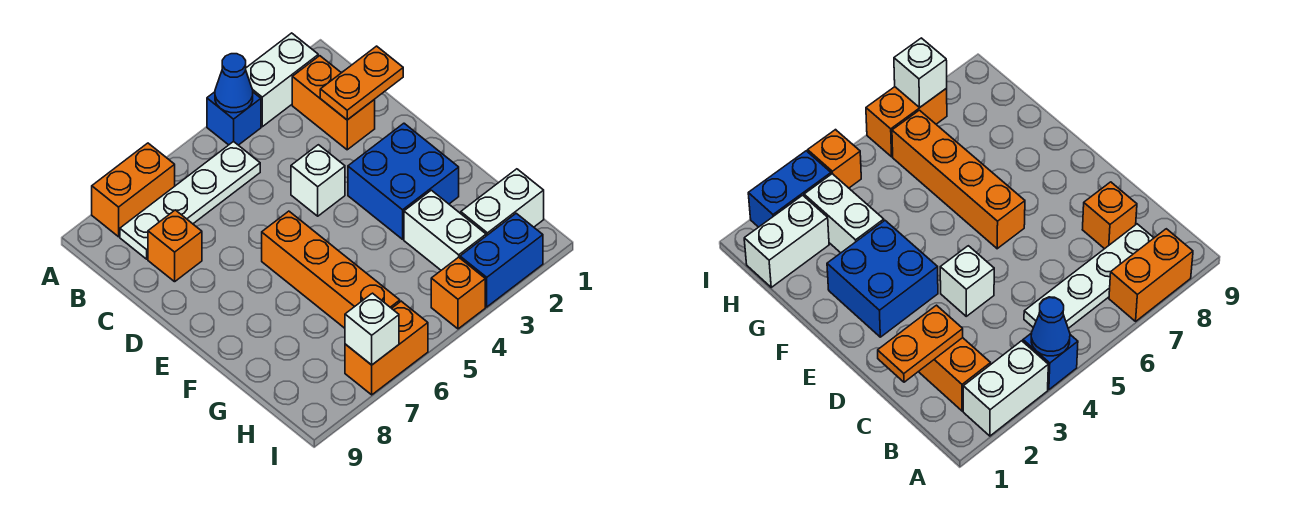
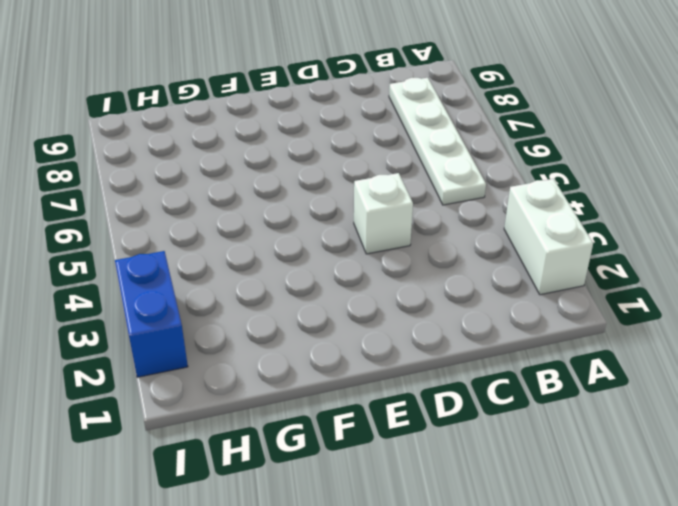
none -> blue brick A4 level 1
none -> orange brick A7:A8 level 1
none -> orange brick B2:C2 level 1

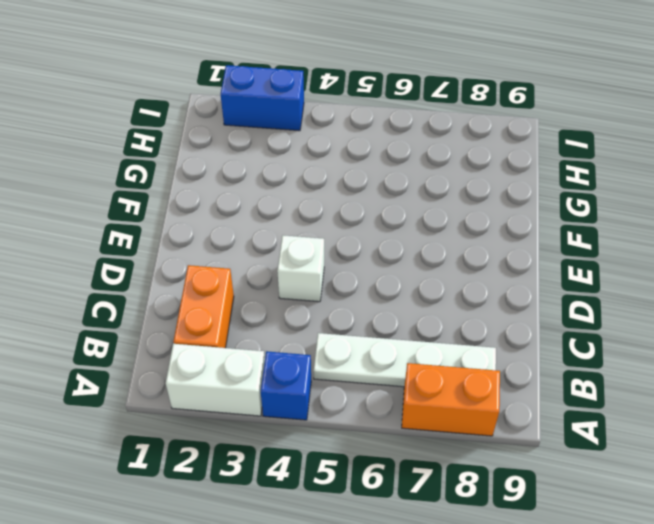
none -> orange brick C8 level 1
none -> blue brick E2:F3 level 1
none -> orange brick E6:H6 level 1

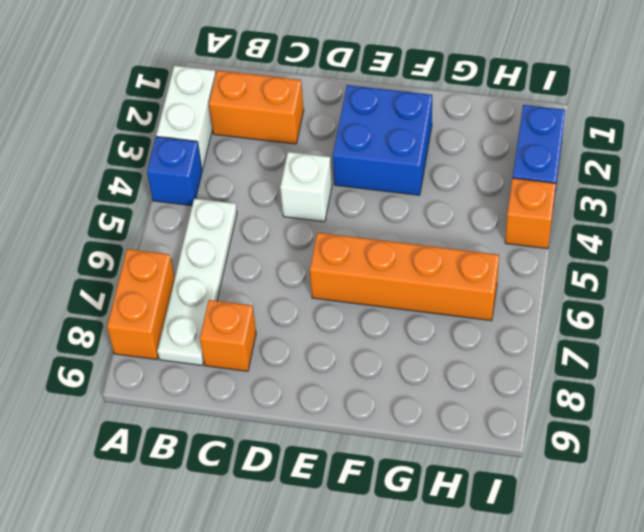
none -> white brick G3:H3 level 1
none -> white brick H1:H2 level 1
none -> orange brick I6:I7 level 1

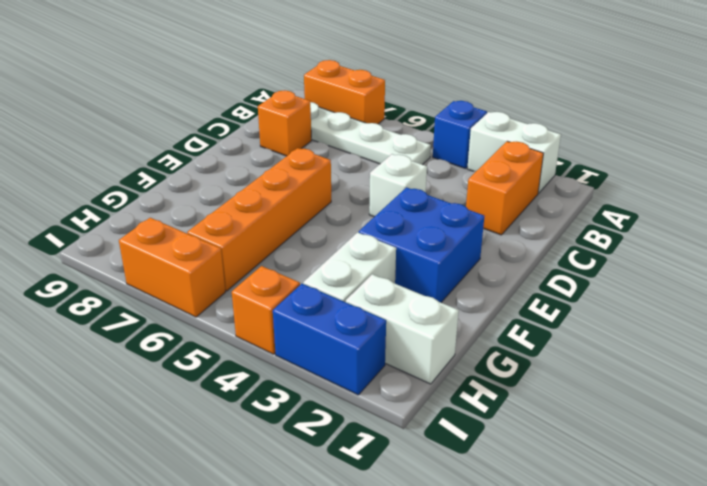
none -> blue cone A4 level 2
none -> orange plate C1:C2 level 2
none -> white brick I7 level 2

